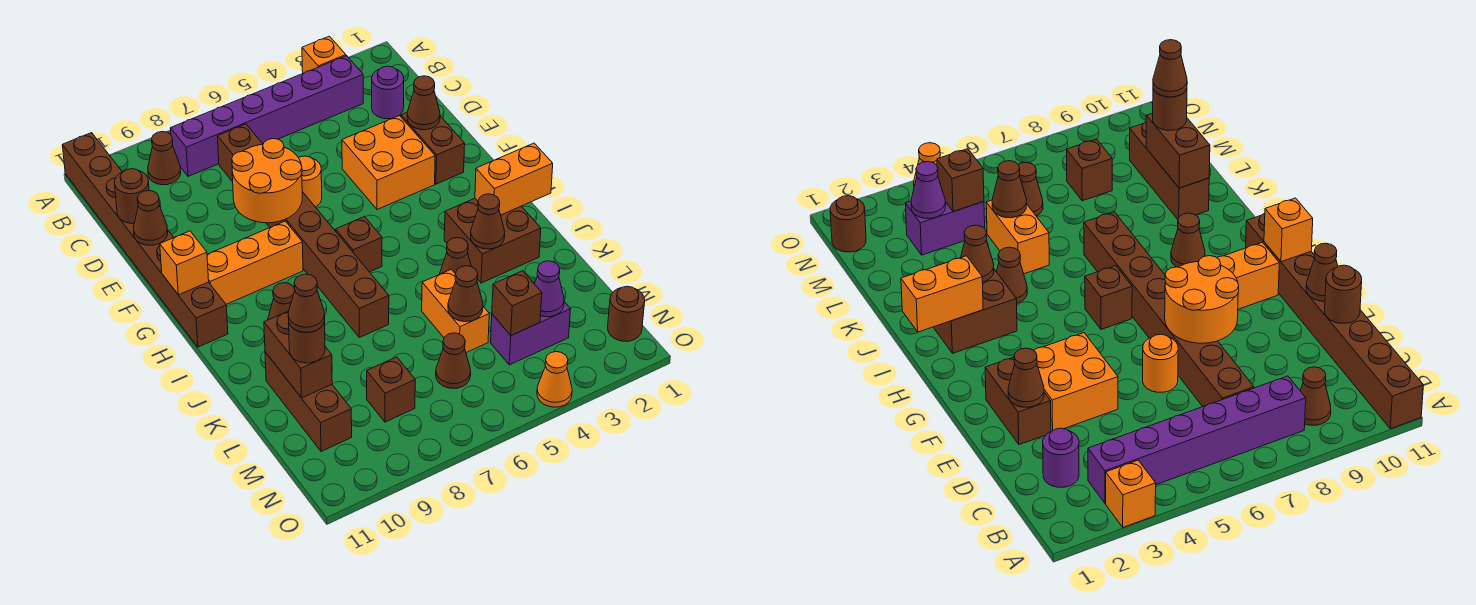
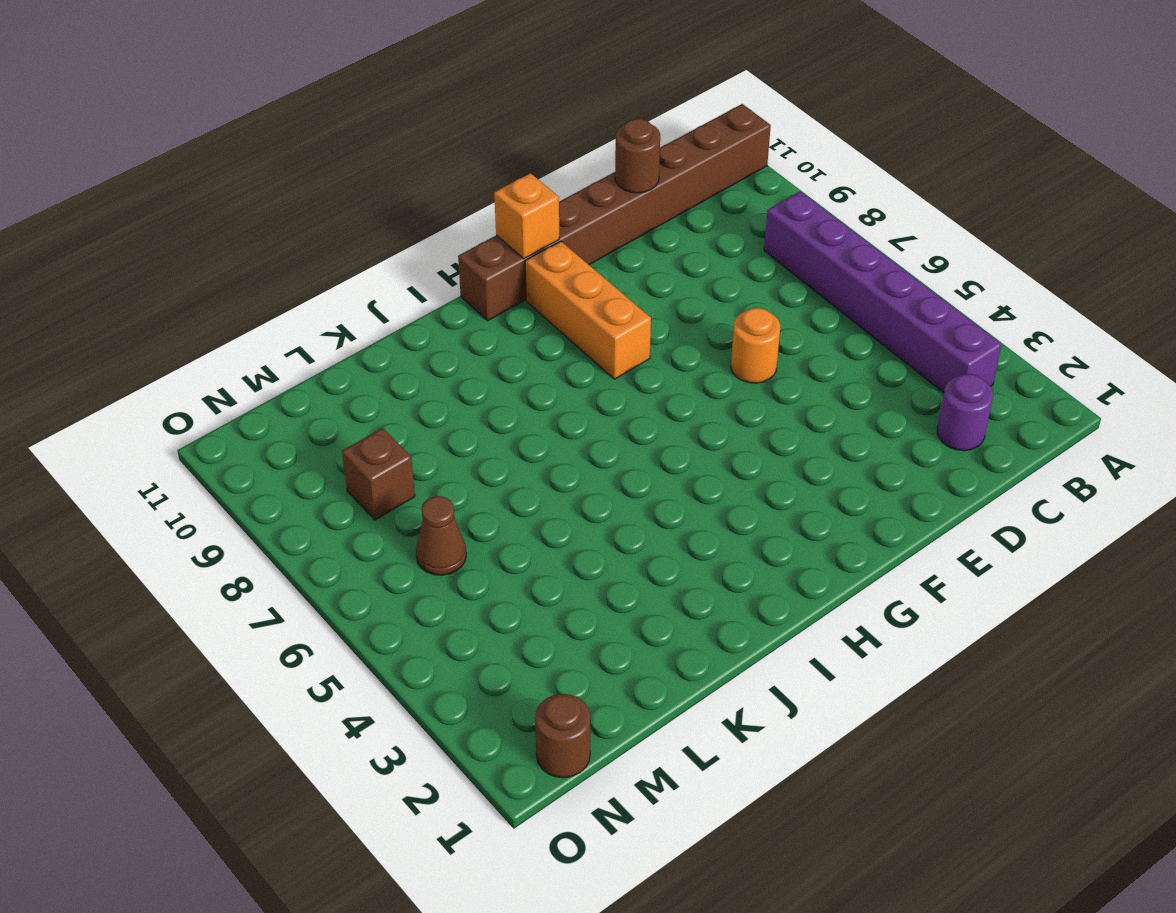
none -> orange brick A3 level 1
none -> brown cone B9 level 1
none -> brown brick C7:J7 level 1
none -> brown brick E2:F2 level 1

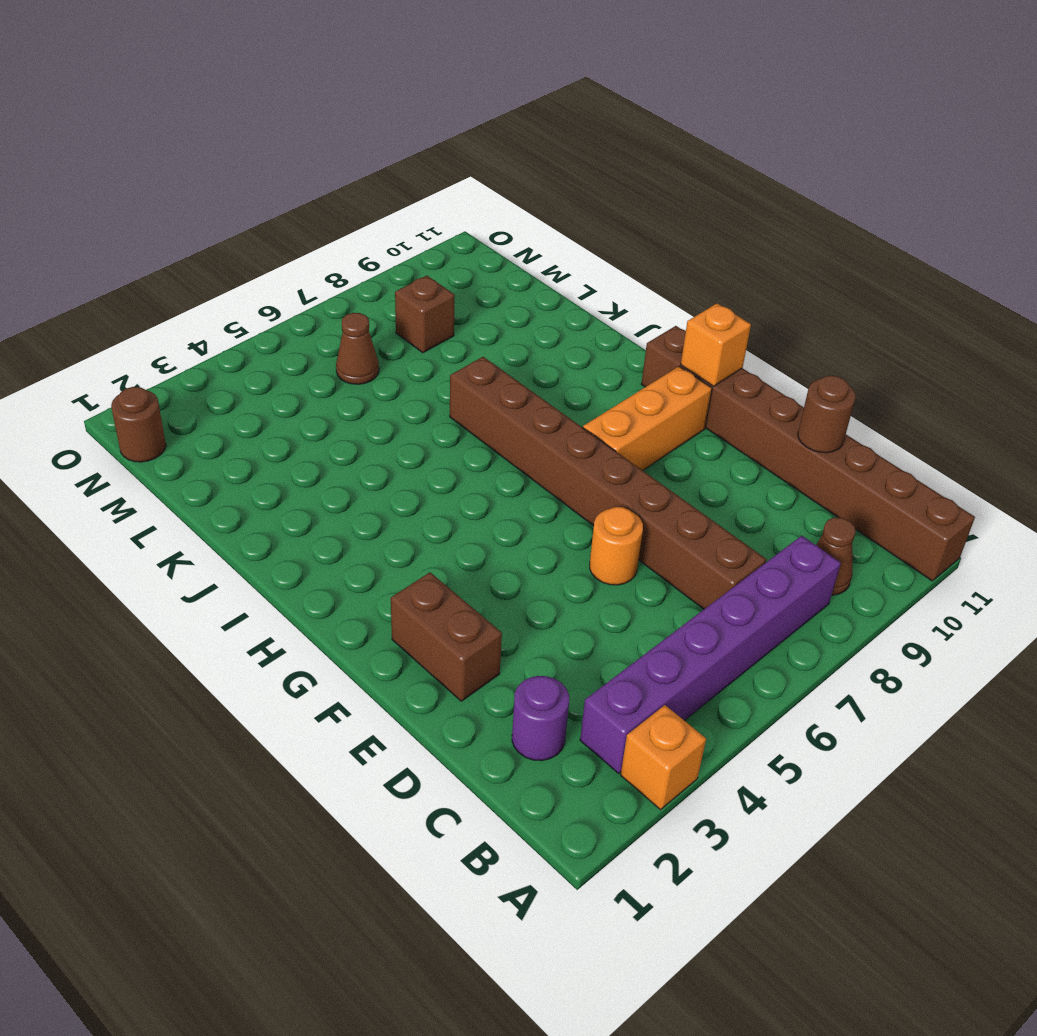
none -> orange brick E3:F4 level 1
none -> brown brick H6 level 1
none -> brown brick I2:J3 level 1
none -> brown cone I9 level 1

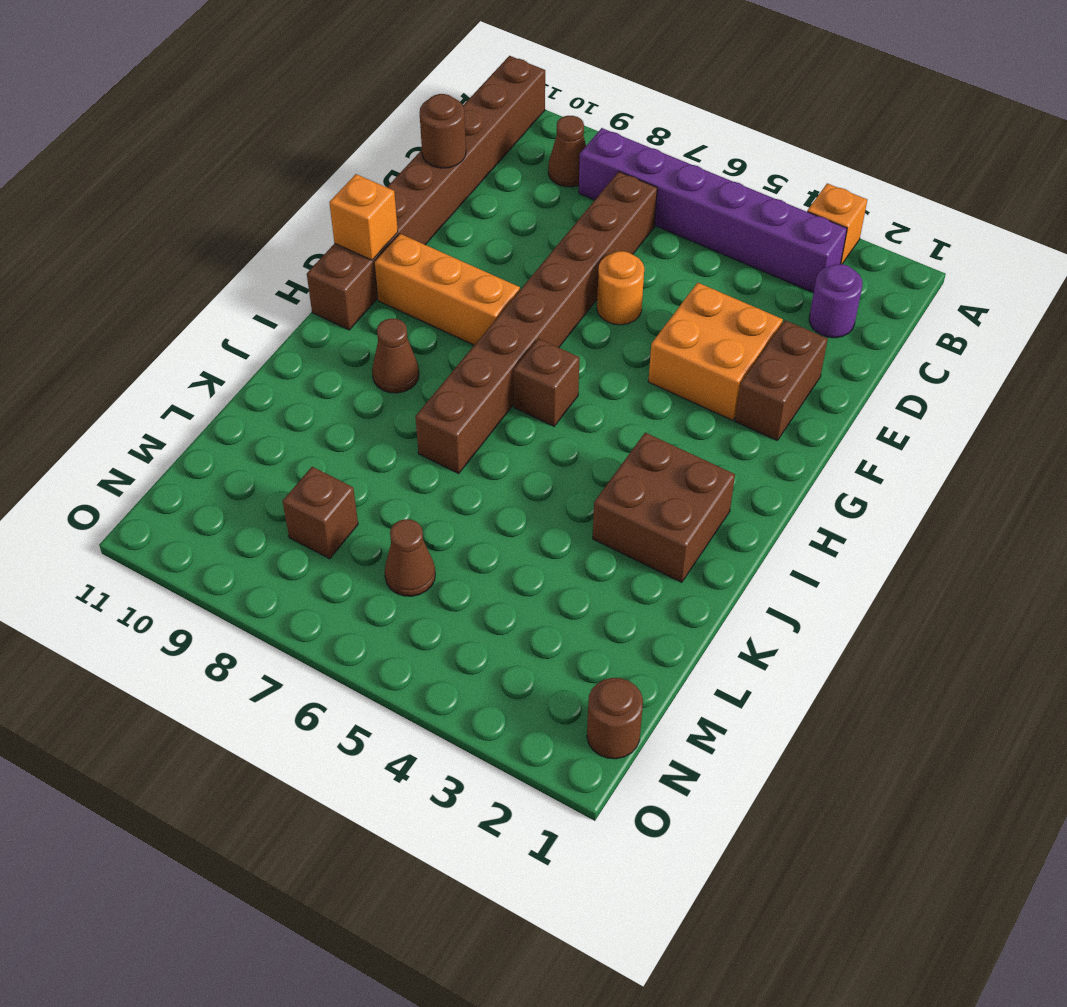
none -> brown cone J4 level 1
none -> orange brick K5:L5 level 1
none -> brown brick K10:M10 level 1
none -> purple brick M3:M4 level 1

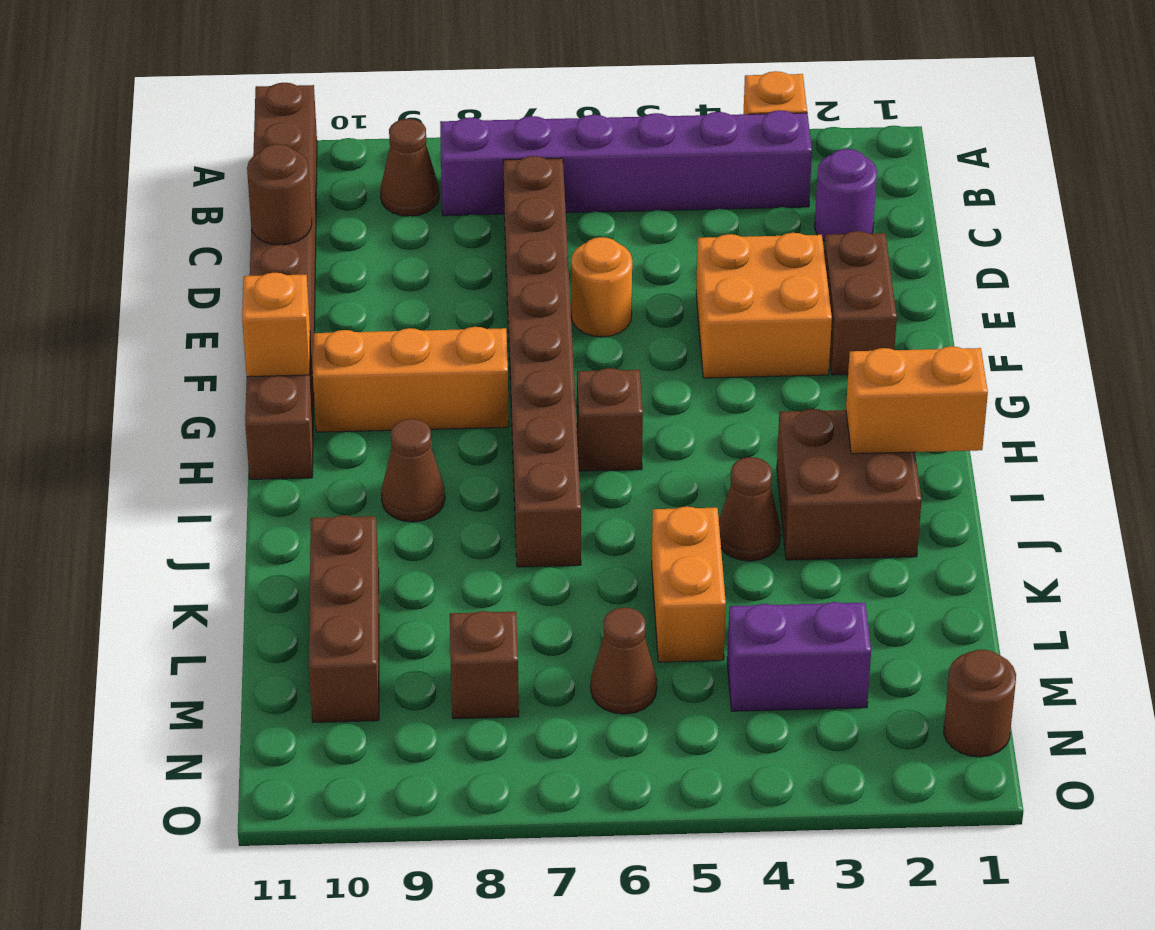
none -> orange cone O4 level 1
none -> brown cone E2 level 2
none -> orange round brick E7:F8 level 2
none -> brown cone E11 level 2

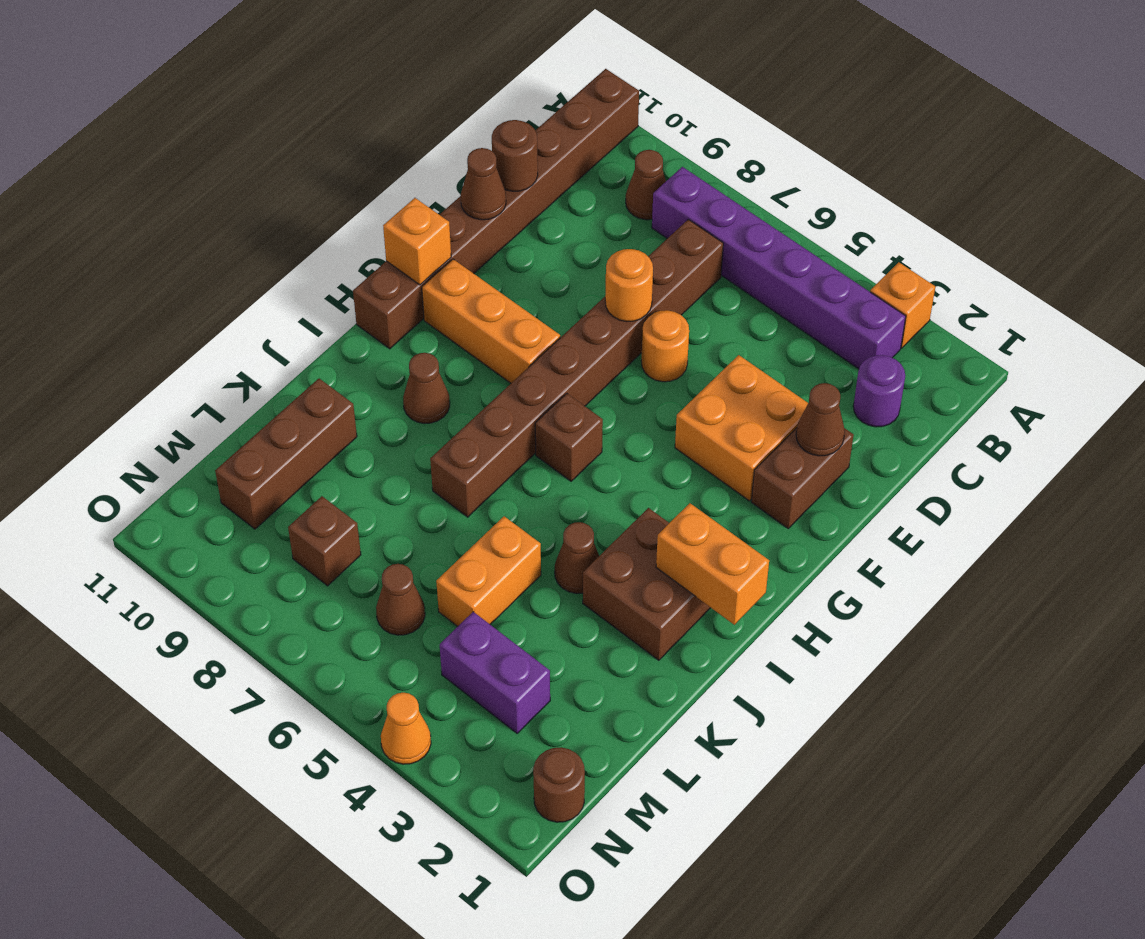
orange round brick E7 level 2 -> orange round brick E7:F8 level 2
none -> brown cone J3 level 2
none -> brown brick K10:L10 level 2
none -> brown cone L5 level 2
none -> purple cone M3 level 2

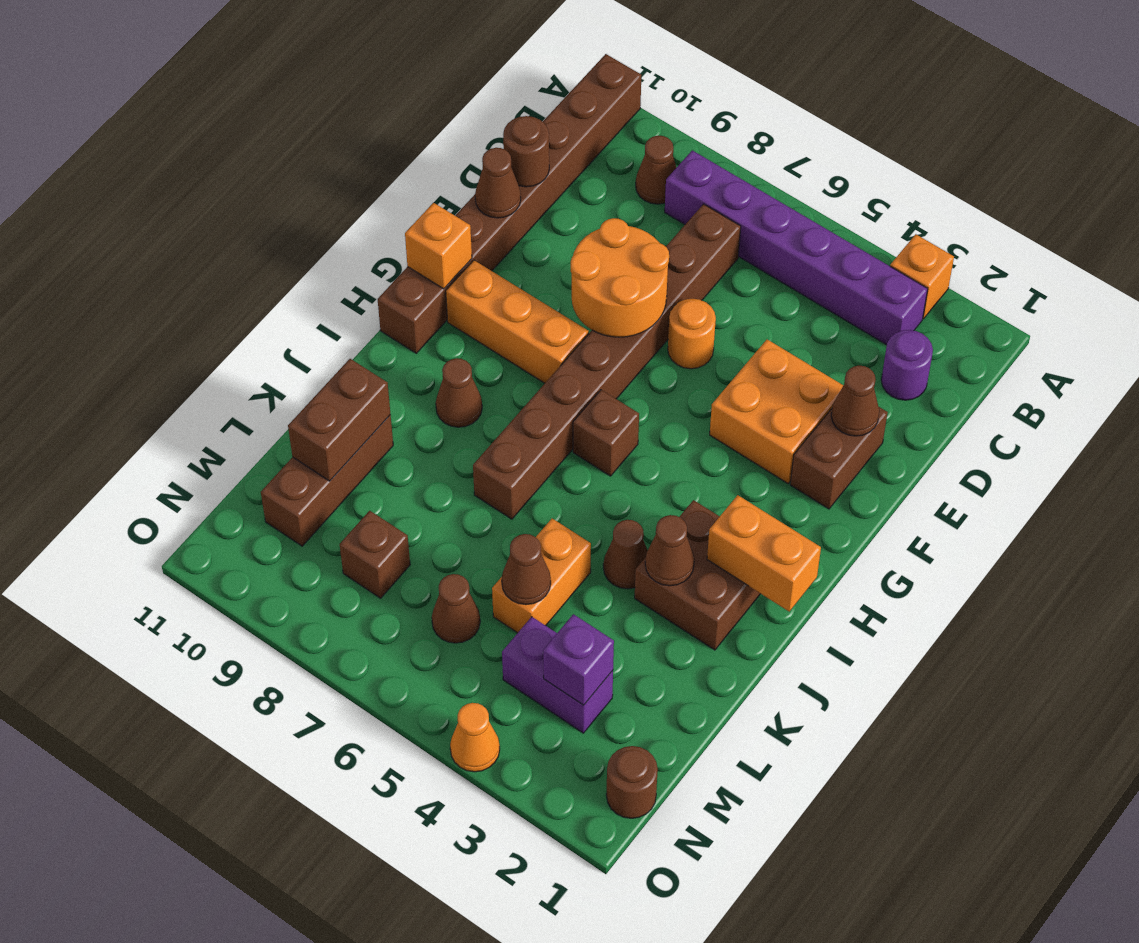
purple brick M3 level 2 -> purple cone M3 level 2
none -> brown brick M4 level 2
none -> brown round brick L10 level 3
none -> brown cone L10 level 4

